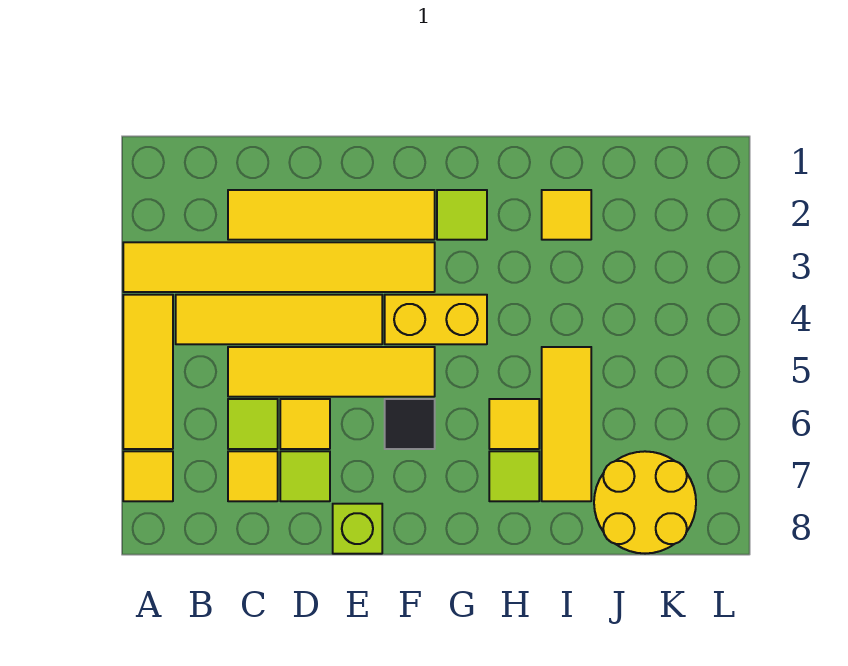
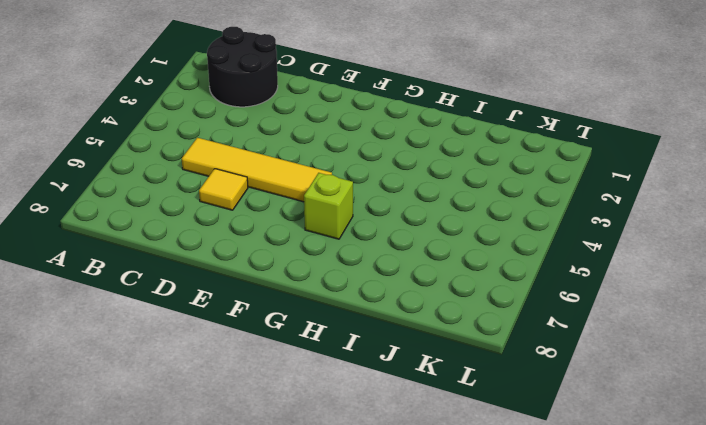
black round brick B1:C2 level 1 -> yellow tile C2:F2 level 1
lime brick G6 level 1 -> lime brick E8 level 1
none -> yellow tile A3:F3 level 1
none -> yellow tile A4:A6 level 1
none -> yellow tile A7 level 1

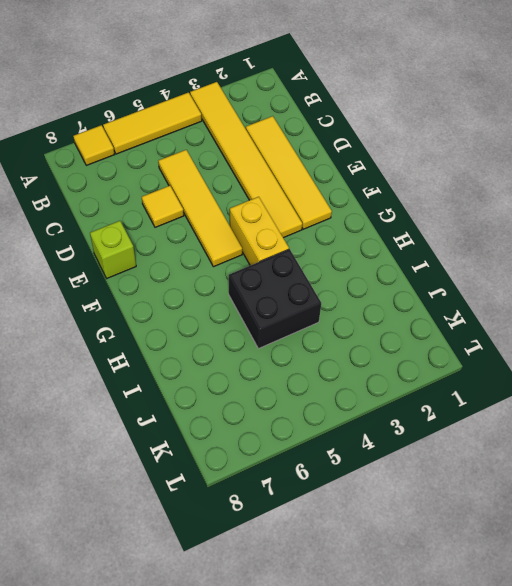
black brick H4:I5 level 1 -> yellow tile I5:I7 level 1
none -> yellow tile B4:E4 level 1
none -> lime tile C6 level 1
none -> yellow tile C7 level 1

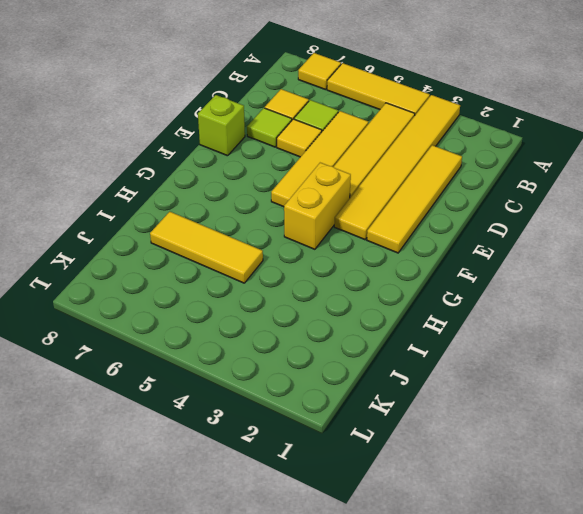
none -> black tile F6 level 1
none -> lime tile G2 level 1
none -> yellow tile H6 level 1

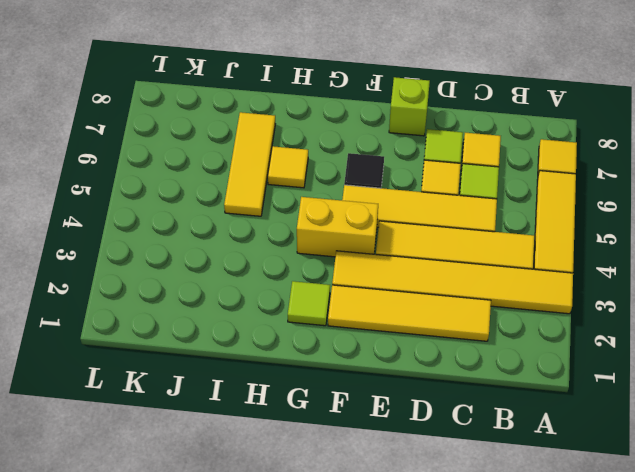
none -> lime tile H7 level 1
none -> yellow tile I2 level 1
none -> yellow round brick J7:K8 level 1

